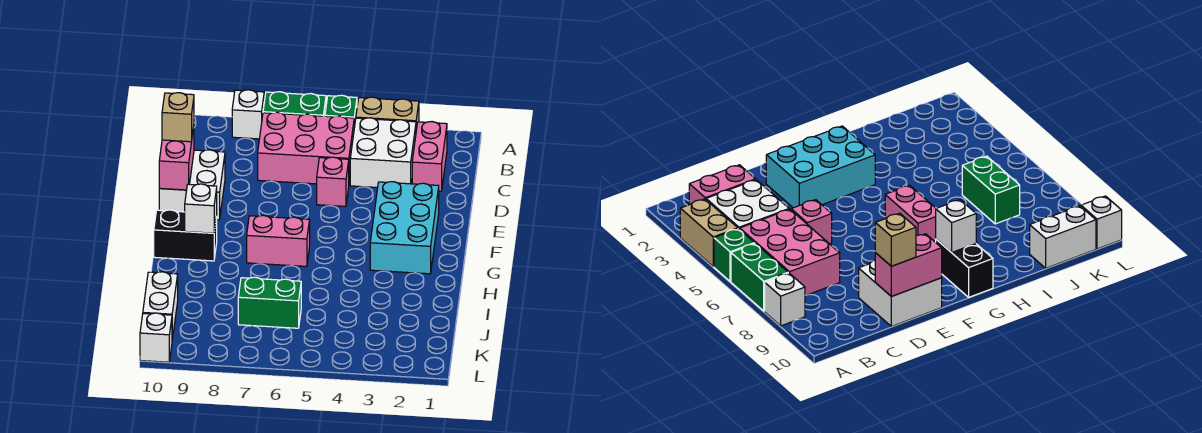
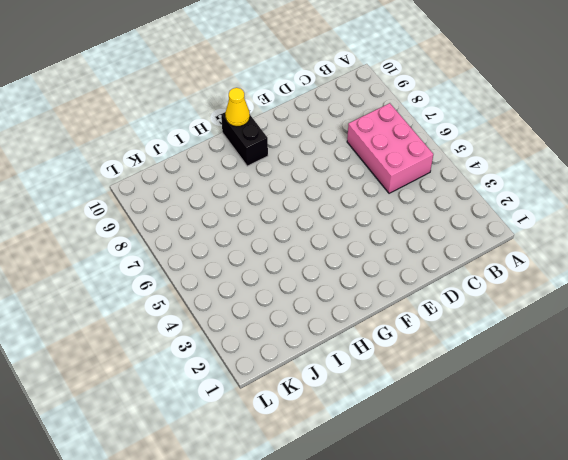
yellow cone G10 level 2 -> none
none -> tan brick A3:A4 level 1
none -> green brick A5 level 1
none -> green brick A6:A7 level 1

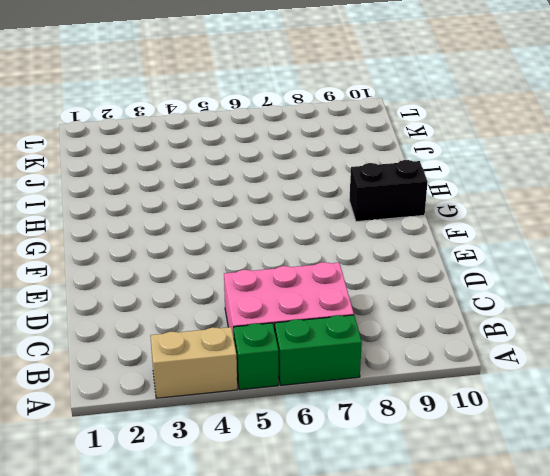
none -> white brick A8 level 1
none -> pink brick B2:C2 level 1
none -> white brick B3:C4 level 1

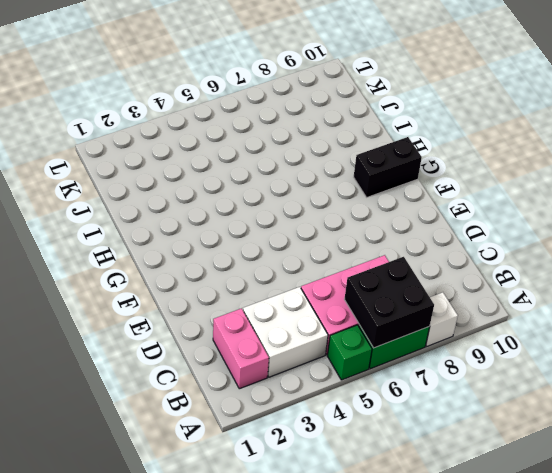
black brick A6:B7 level 2 -> none
none -> tan brick A3:A4 level 1
none -> pink brick D5 level 1
none -> white brick D9:E10 level 1

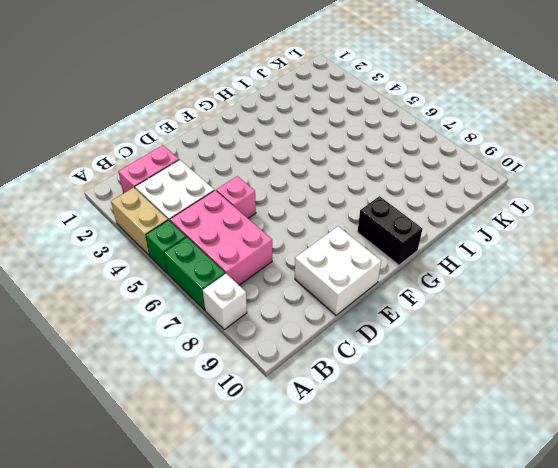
none -> cyan brick E2:G3 level 1
none -> pink brick G6:G7 level 1
none -> green brick J6:J7 level 1

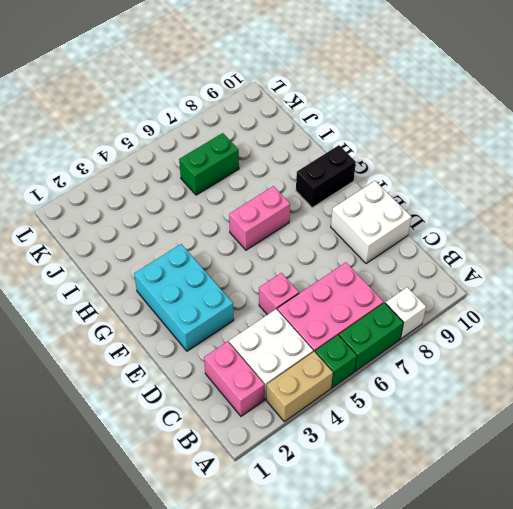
none -> white brick J10:K10 level 1
none -> white brick L10 level 1
none -> pink brick D10:E10 level 2

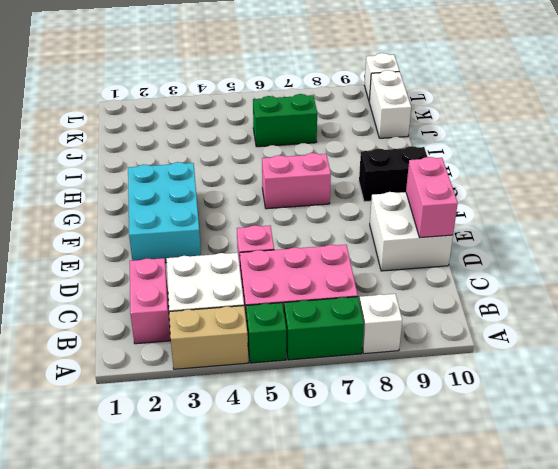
none -> white brick G9 level 2
none -> tan brick D10 level 3

